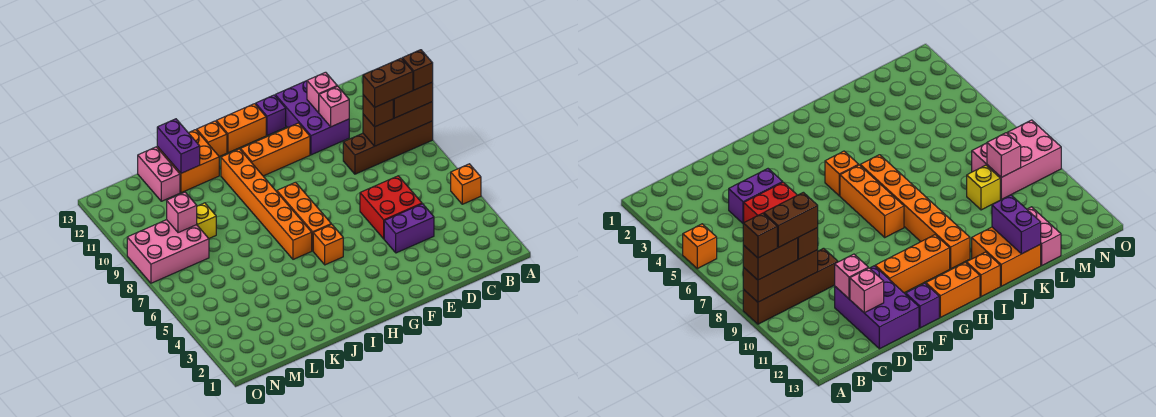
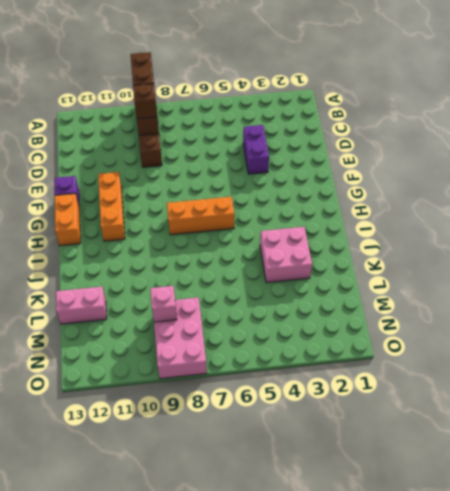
pink brick J3:K4 level 1 -> none
none -> orange brick A5 level 1
none -> red brick D5:E6 level 1
none -> purple brick D11:E13 level 1

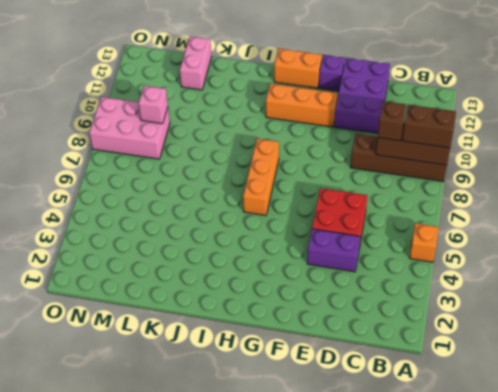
none -> orange brick H5 level 1
none -> orange brick I6:I11 level 1
none -> orange brick I13 level 1

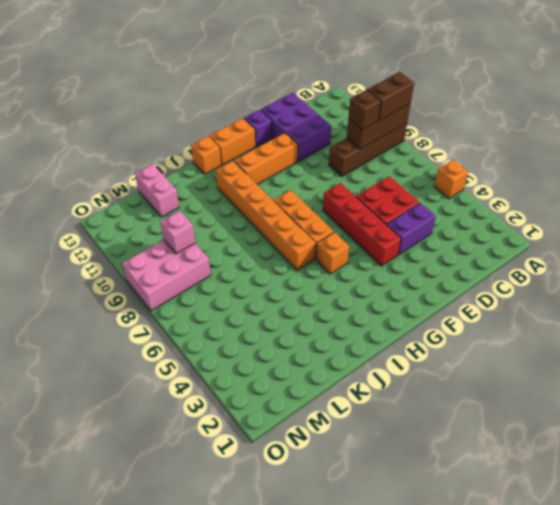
red brick F4:F7 level 1 -> none
none -> orange brick J12:K13 level 1
none -> yellow brick L9 level 1
none -> pink brick D11 level 2

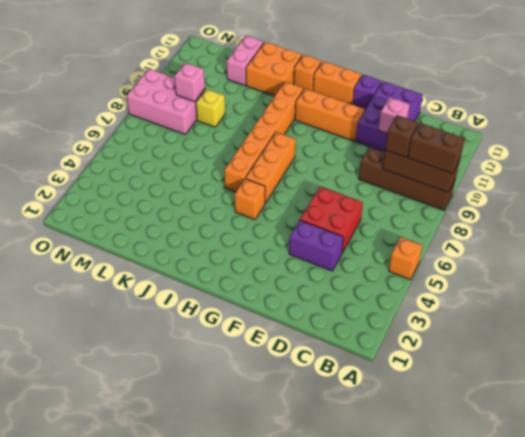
none -> pink brick D12 level 2
none -> purple brick K12:K13 level 2
none -> brown brick A9 level 4

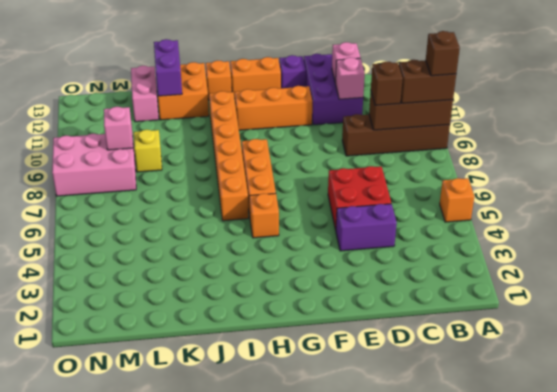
none -> brown brick B9:C9 level 4

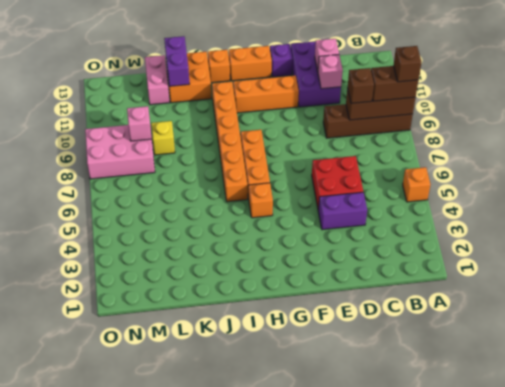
none -> brown brick B9:C9 level 4

